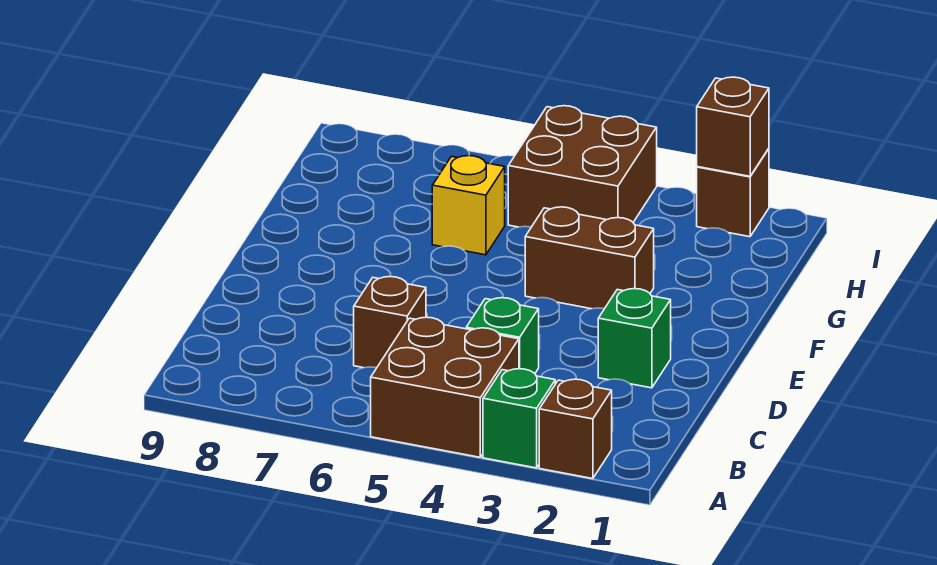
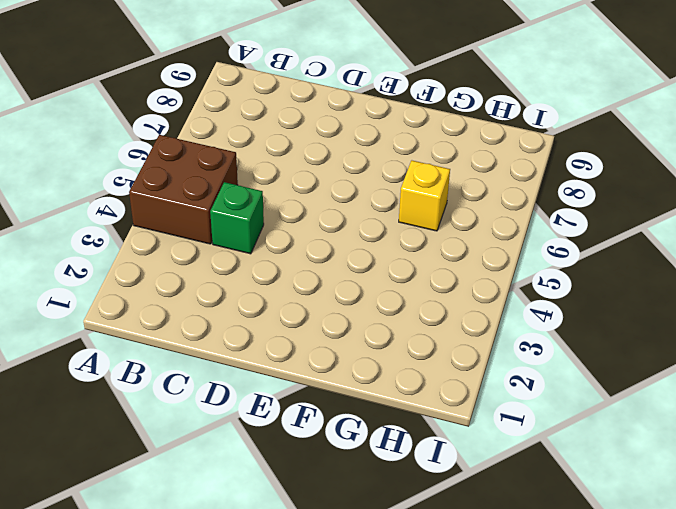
none -> brown brick A2 level 1
none -> green brick A3 level 1

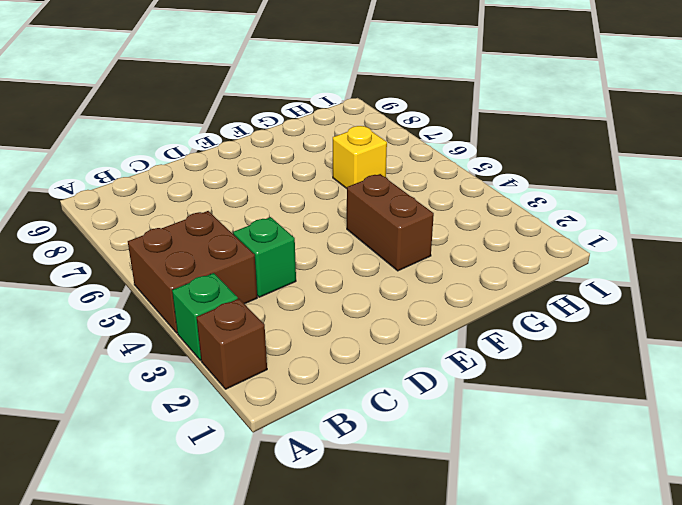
none -> brown brick C6 level 1
none -> green brick D2 level 1

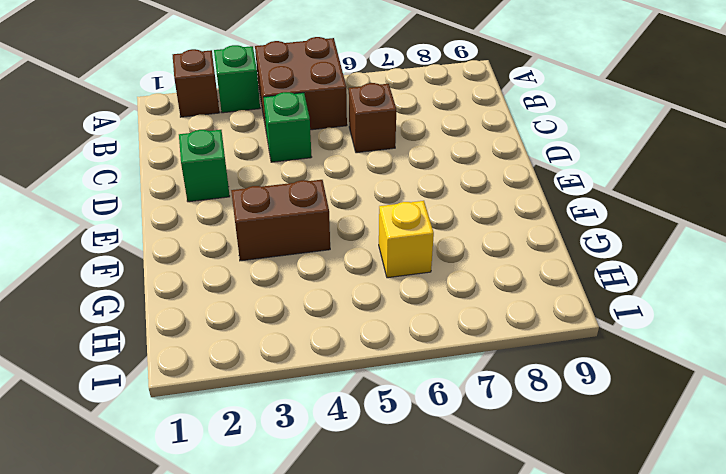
none -> brown brick H4:I5 level 1
none -> brown brick I2 level 1

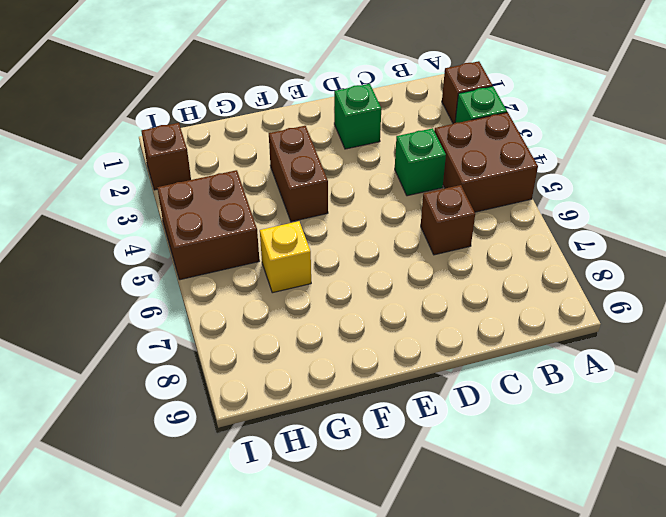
none -> brown brick I2 level 2

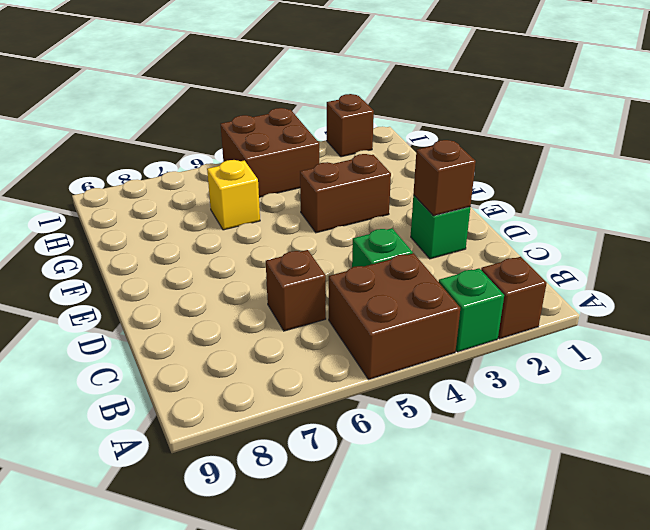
brown brick D2 level 2 -> brown brick I2 level 2

